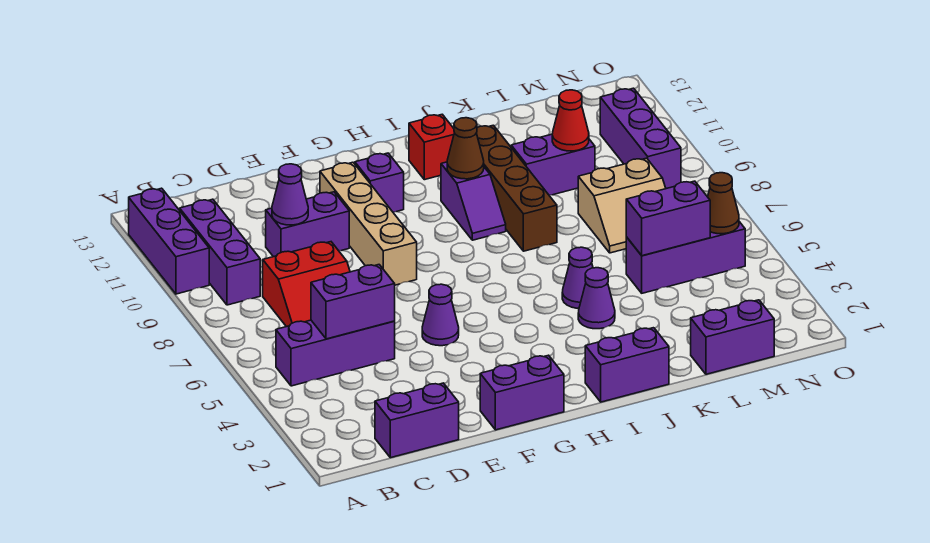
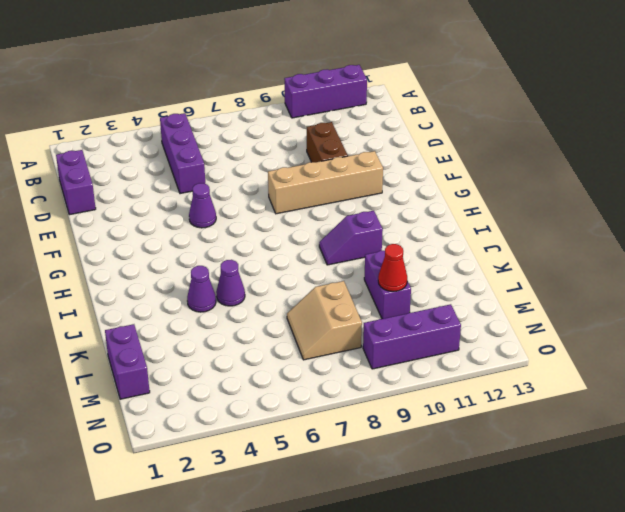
brown brick D10:E10 level 1 -> purple brick D10:E10 level 1
none -> purple brick B9:B11 level 1
none -> red slope C7:D8 level 1 top 8
none -> purple brick F1:G1 level 1

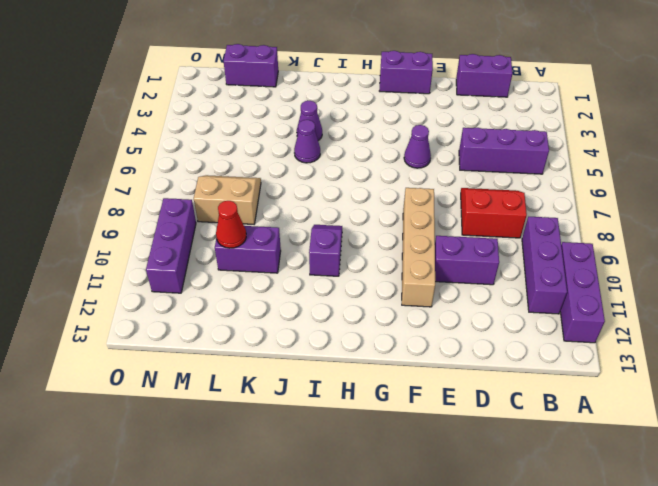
none -> purple brick G11 level 1
none -> purple brick I1:J1 level 1
none -> red brick I12 level 1

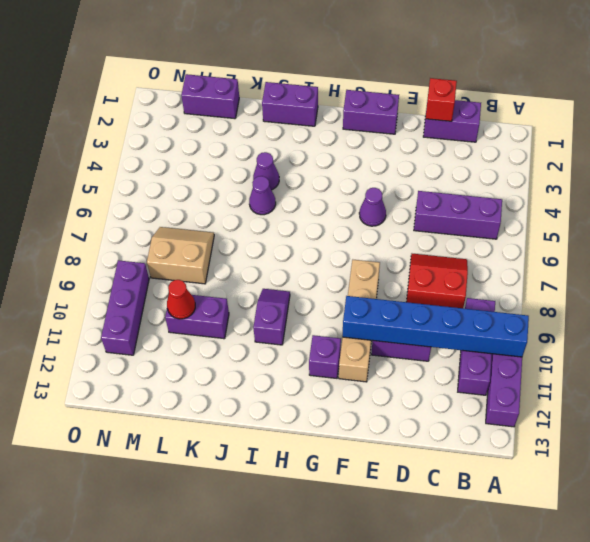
blue brick A10:F10 level 2 -> purple cone D10 level 2
red brick D1 level 2 -> red brick I12 level 1
none -> brown brick J8:J11 level 1
none -> purple brick L5:N5 level 1
none -> purple brick C5:D5 level 2

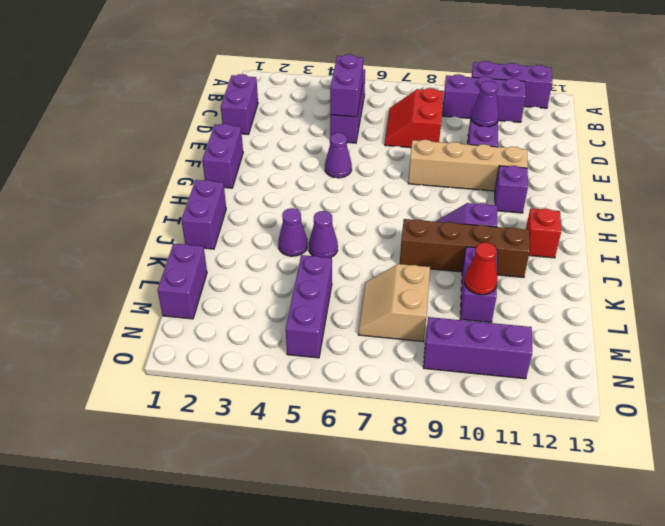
none -> brown cone I10 level 2
none -> purple brick L5:M5 level 2
none -> brown cone N5 level 2

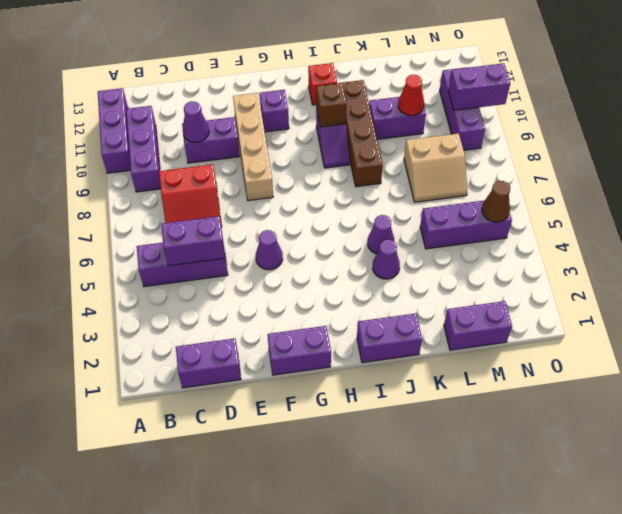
brown brick I10 level 2 -> brown cone I10 level 2
purple brick N10:O10 level 2 -> purple brick L5:M5 level 2

